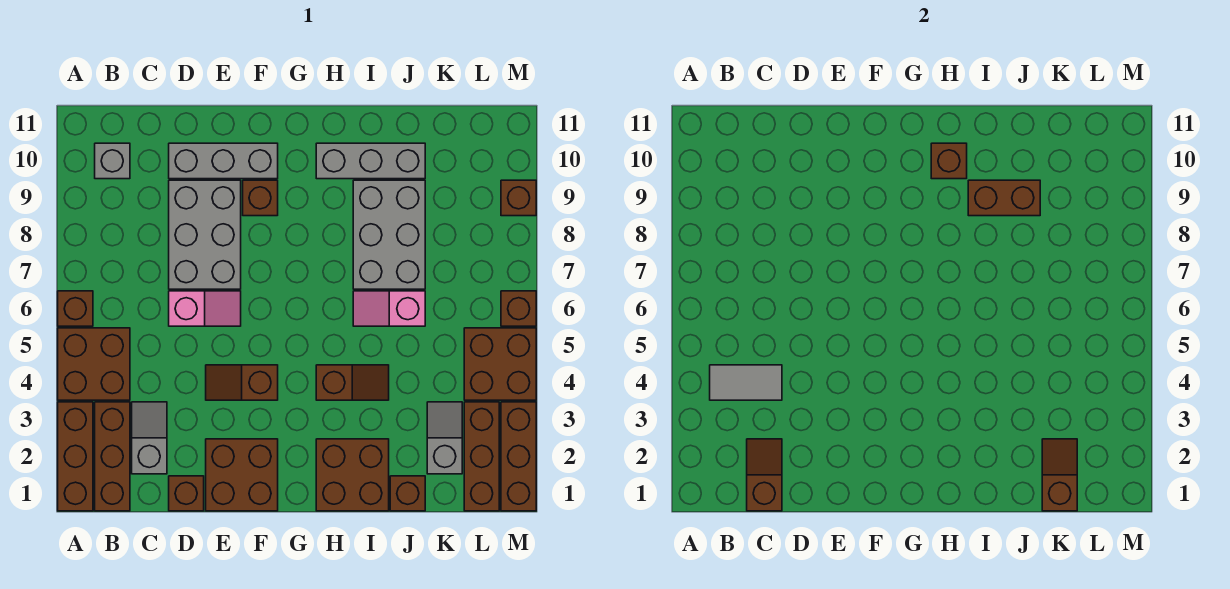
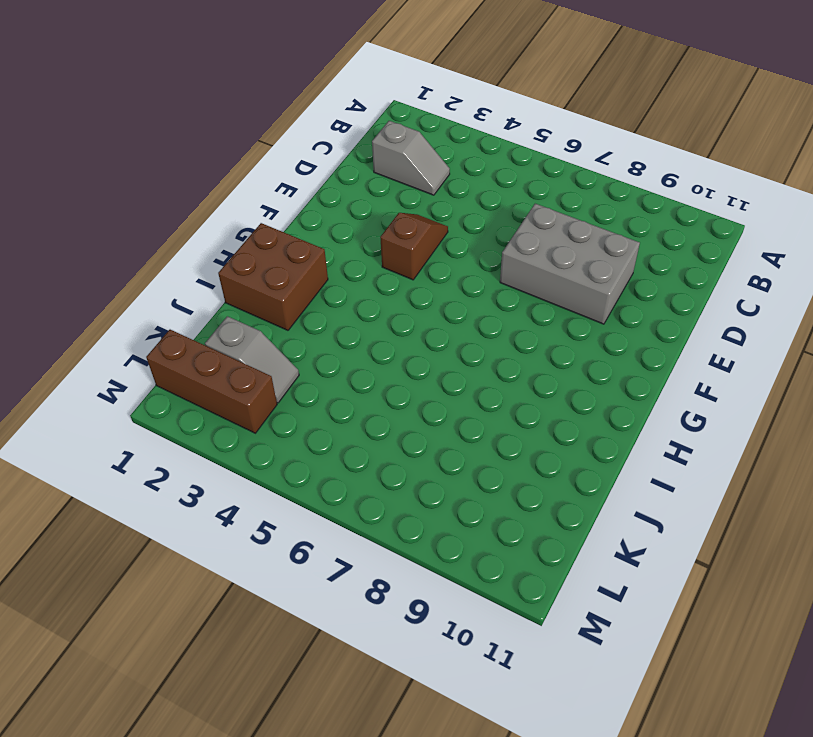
none -> brown brick A1:A3 level 1
none -> brown brick A4:B5 level 1
none -> brown brick A6 level 1
none -> brown brick B1:B3 level 1

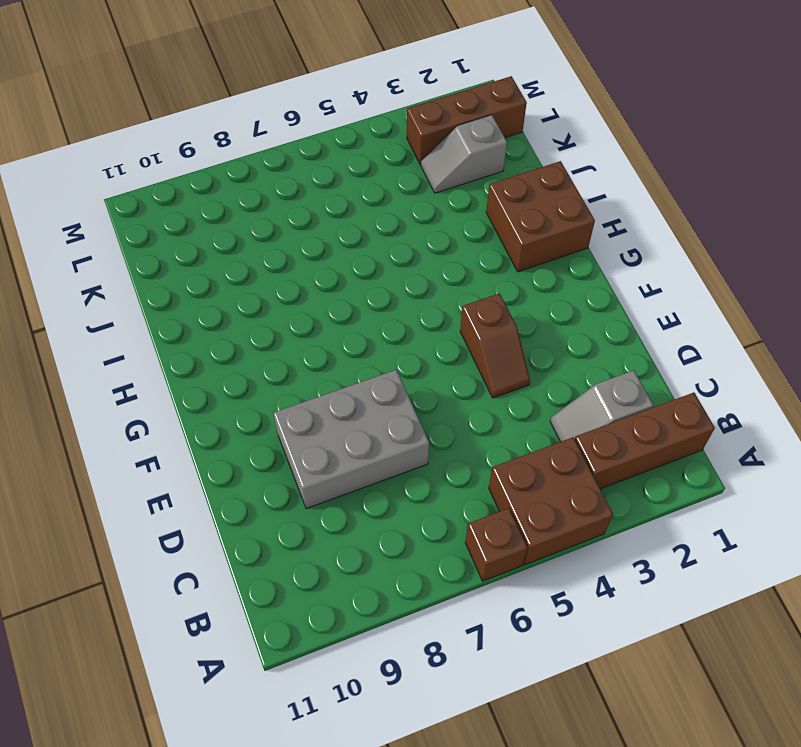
none -> brown brick A1:A3 level 1
none -> grey brick B10 level 1
none -> brown brick D1 level 1
none -> pink slope D6:E6 level 1 top D

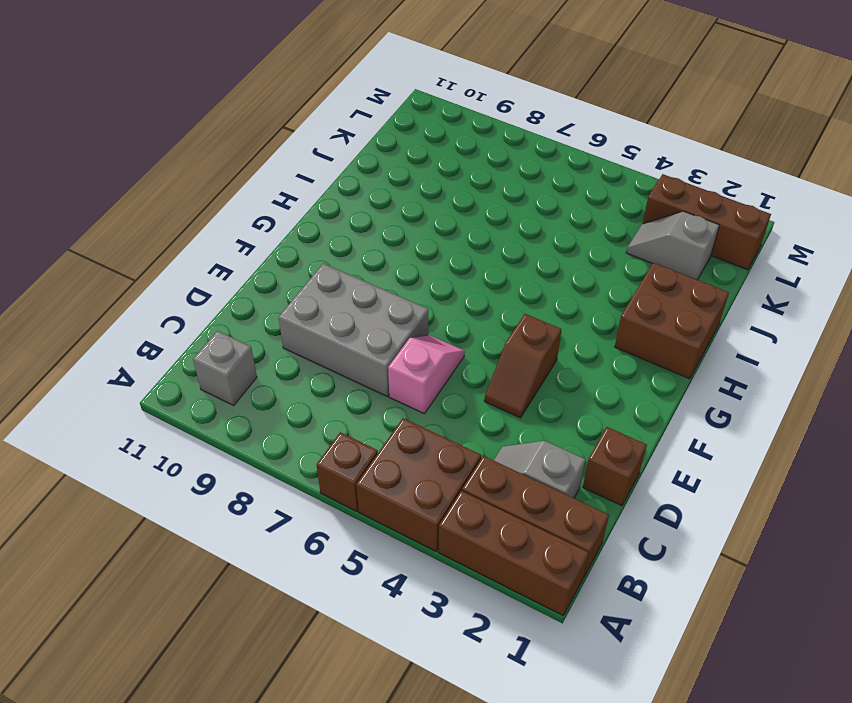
none -> grey brick D10:F10 level 1
none -> brown brick E1:F2 level 1
none -> brown brick F9 level 1
none -> brown slope H4:I4 level 1 top H

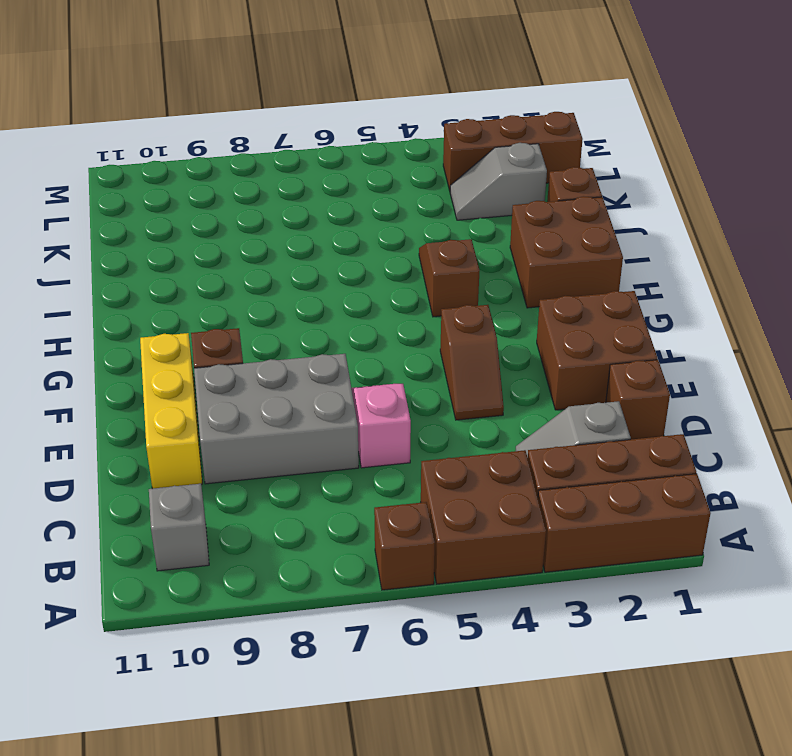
yellow brick D10:F10 level 1 -> grey brick D10:F10 level 1
none -> grey brick H10:J10 level 1
none -> pink slope I6:J6 level 1 top J
none -> grey brick I7:J9 level 1
none -> brown brick L4:M5 level 1

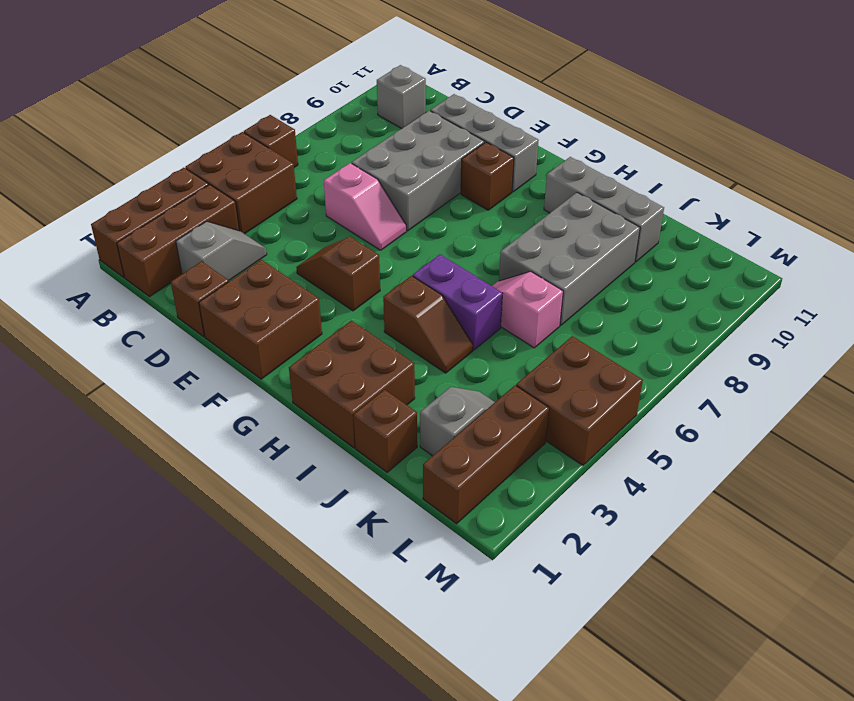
purple brick H5:I5 level 1 -> none
none -> brown brick M1:M3 level 1
none -> brown brick M6 level 1
none -> brown brick M9 level 1
none -> grey tile B4:C4 level 2

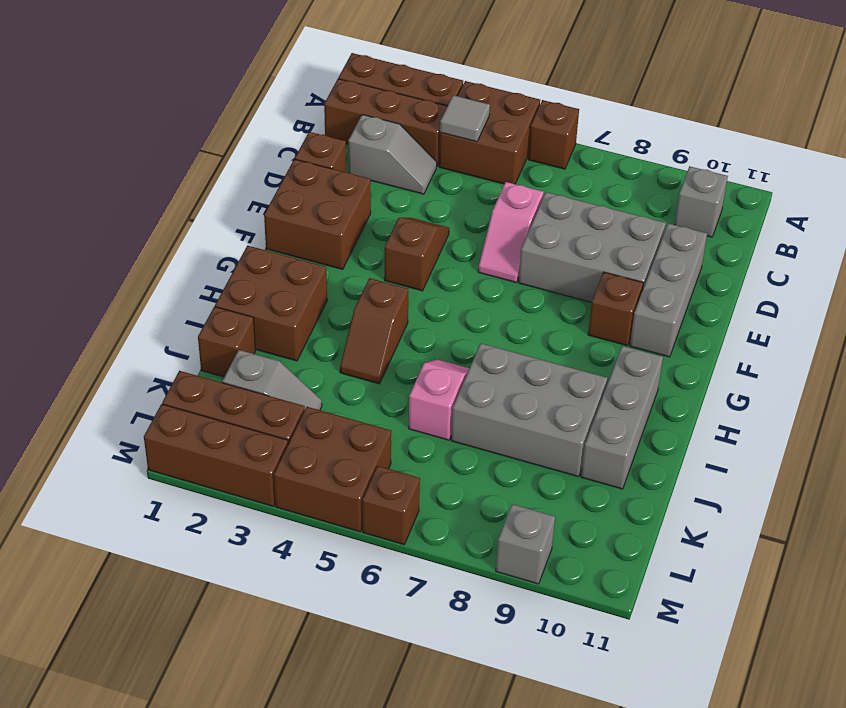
grey tile B4 level 2 -> grey tile B4:C4 level 2
grey brick M9 level 1 -> brown brick M9 level 1
none -> brown slope C1:C2 level 2 top 1
none -> brown brick H10 level 2
none -> brown brick I9:J9 level 2
none -> brown slope K1:K2 level 2 top 1

